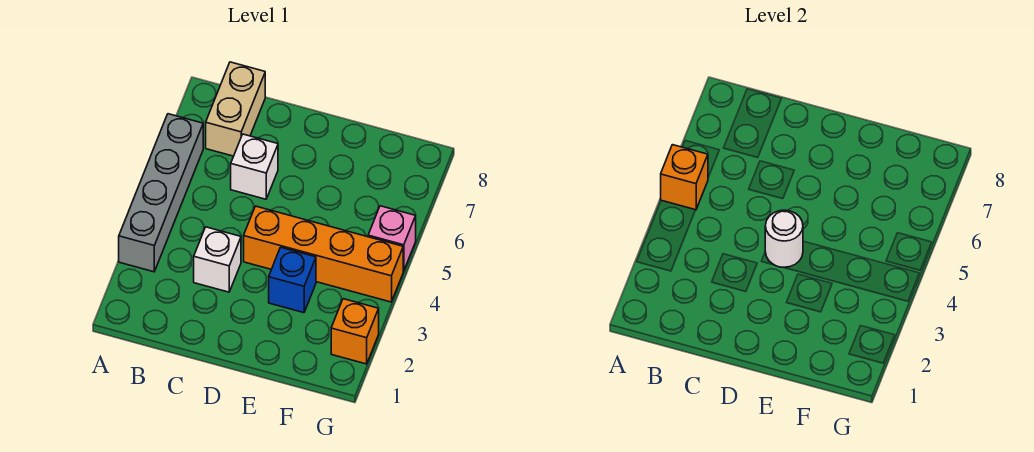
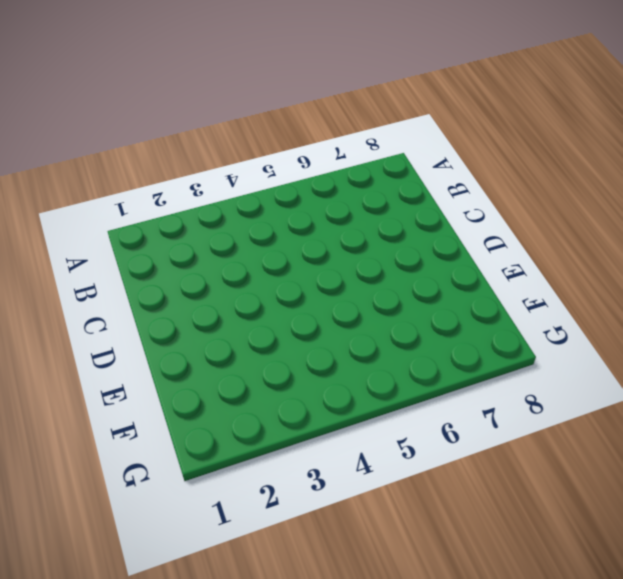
none -> grey brick A3:A6 level 1
none -> tan brick B7:B8 level 1

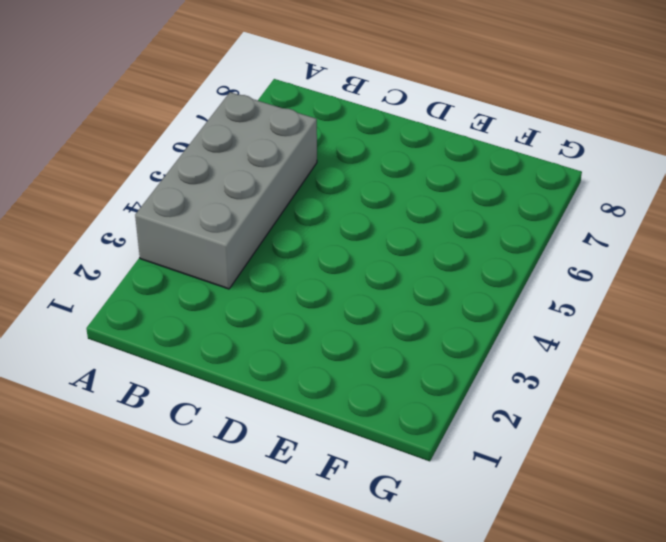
grey brick A3:B6 level 1 -> grey brick A3:A6 level 1
none -> tan brick B7:B8 level 1
none -> white brick C3 level 1

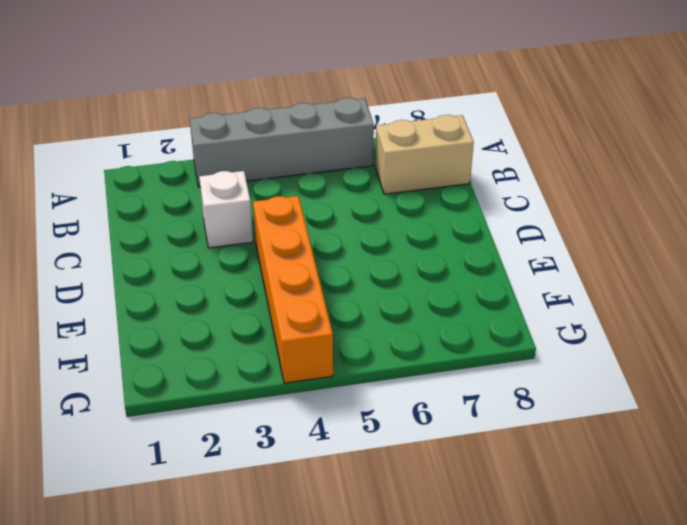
none -> white brick C6 level 1
none -> blue brick E3 level 1

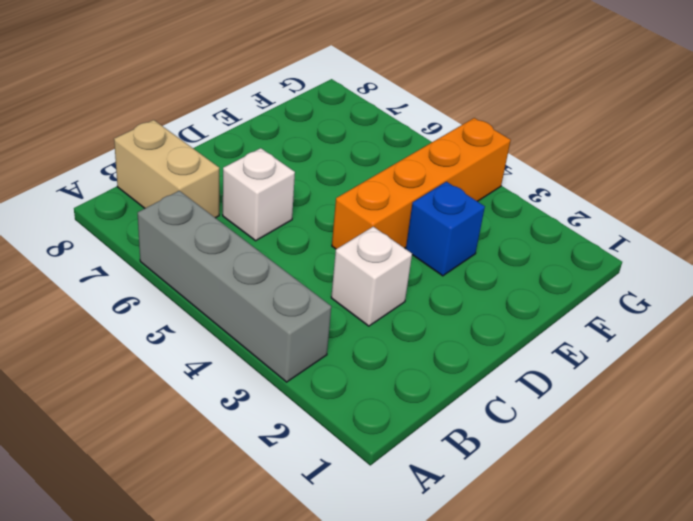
none -> orange brick G2 level 1
none -> pink brick G5 level 1

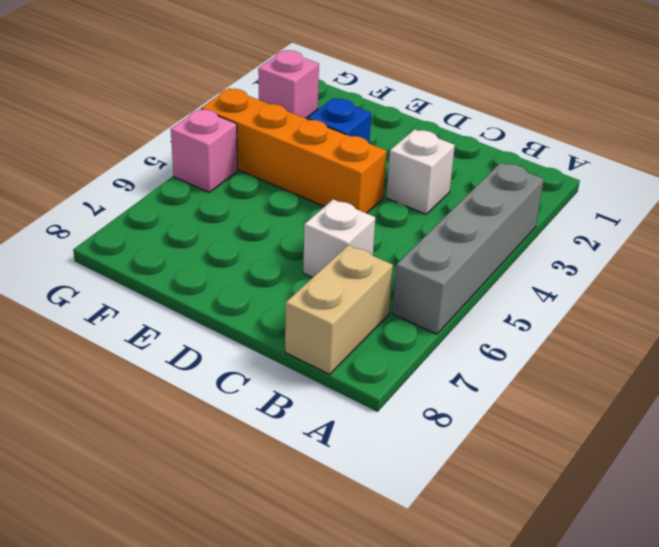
pink brick G2 level 1 -> orange brick G2 level 1
none -> orange brick A5 level 2
none -> white round brick D4 level 2

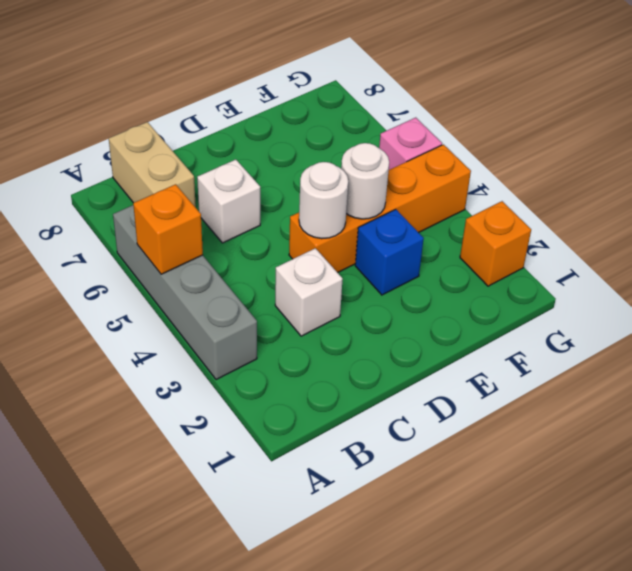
white round brick E4 level 2 -> none

